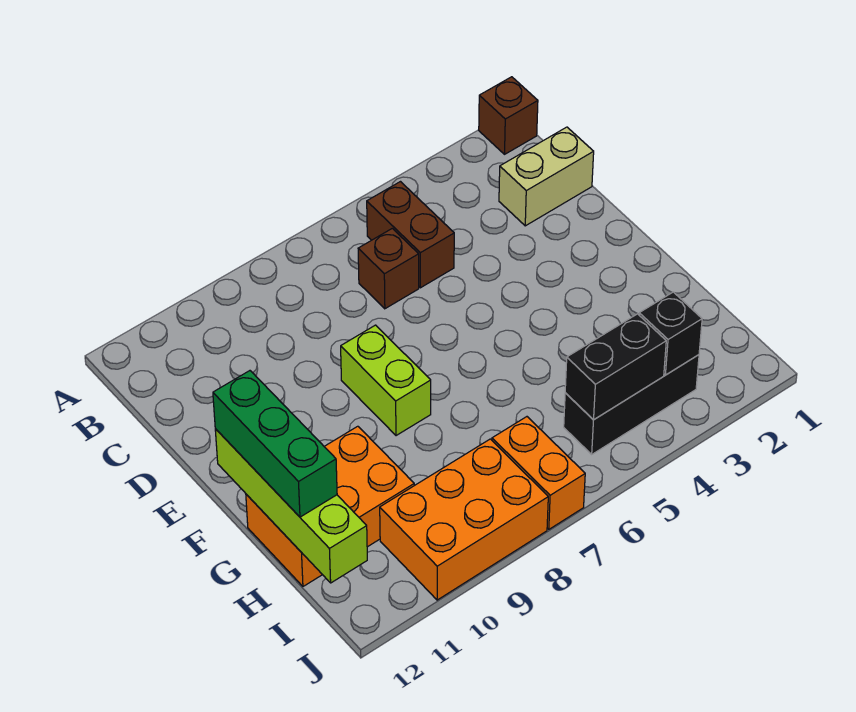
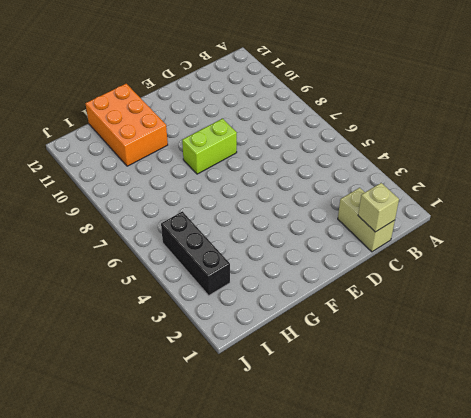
tan brick C1 level 2 -> none
none -> brown brick A1 level 1
none -> brown brick B5:C5 level 1
none -> brown brick C6 level 1

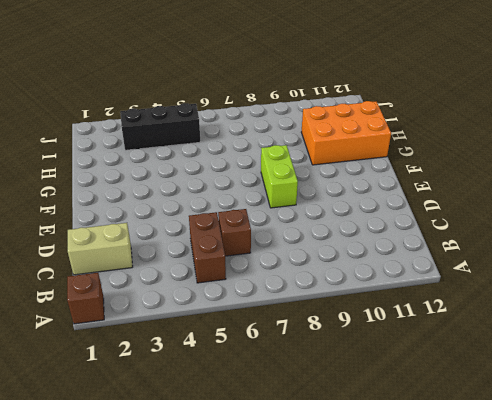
none -> orange brick I7:J7 level 1
none -> orange brick I8:J10 level 1
none -> lime brick F12:I12 level 2

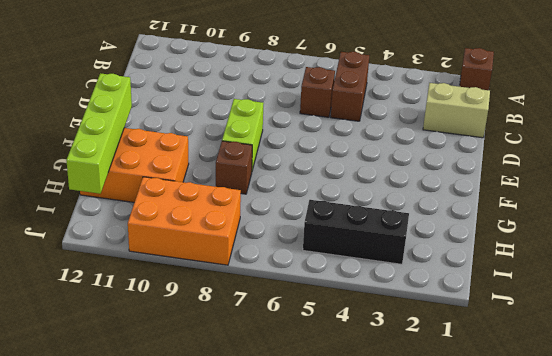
brown brick G8 level 1 -> none
none -> orange brick I7:J7 level 1
none -> black brick I3 level 2
none -> black brick I4:I5 level 2

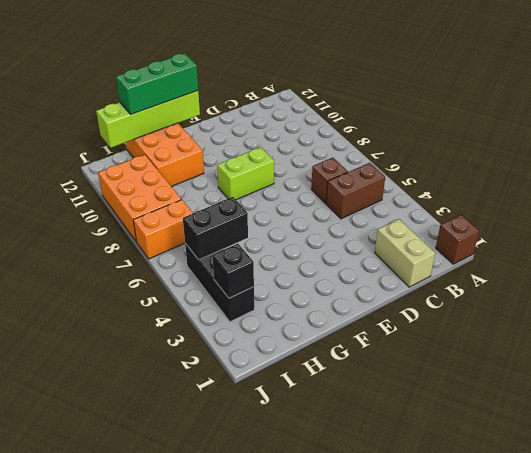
black brick H5:I5 level 2 -> black brick I4:I5 level 2

